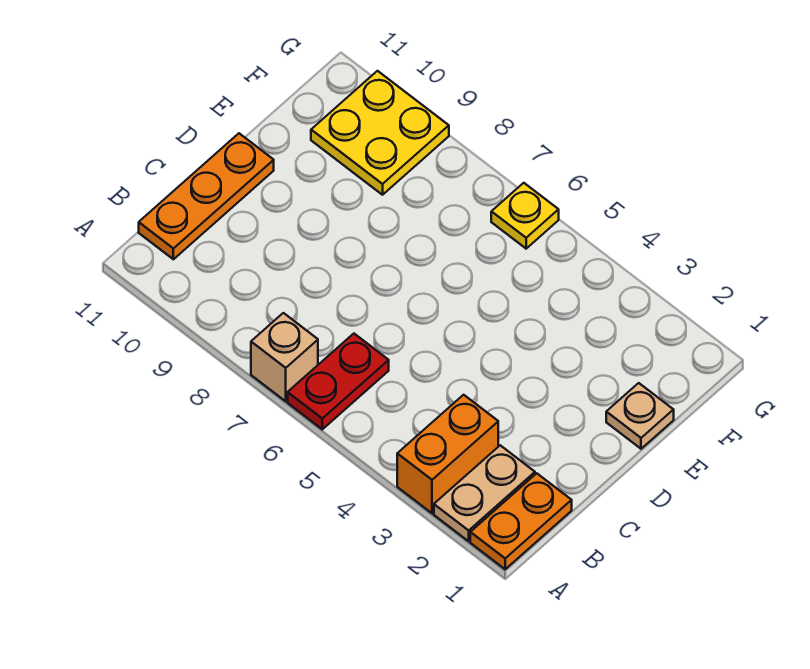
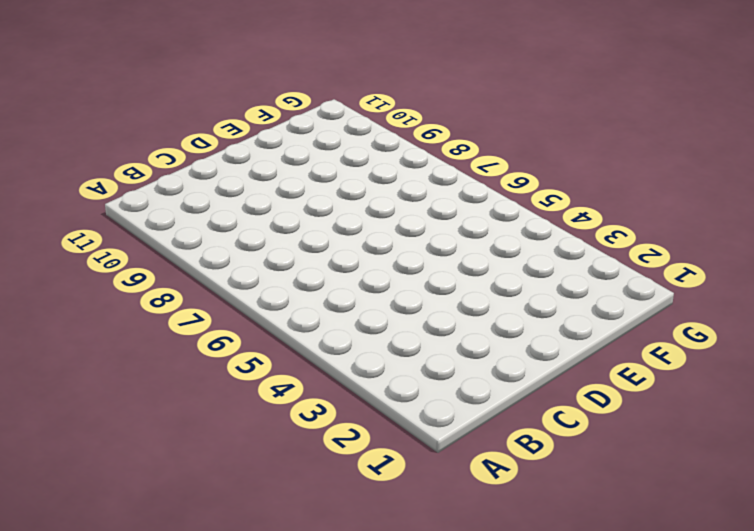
none -> orange plate A1:B1 level 1
none -> tan plate A2:B2 level 1

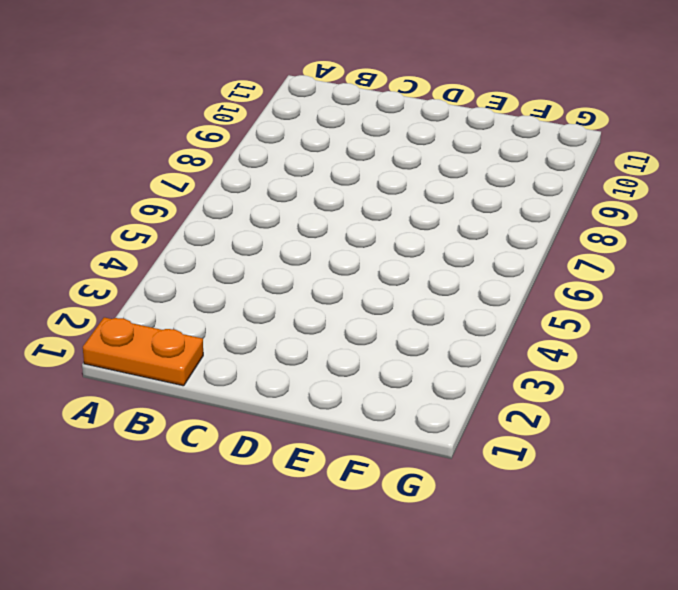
none -> tan plate A2:B2 level 1
none -> orange brick A3:B3 level 1

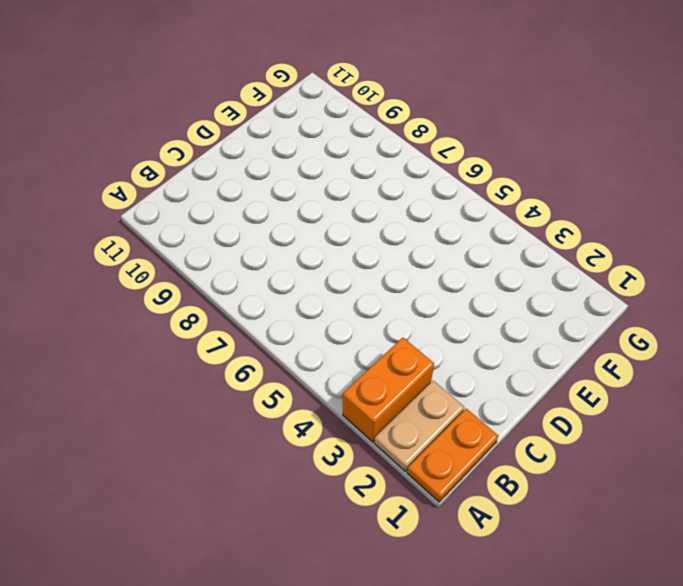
none -> red plate A6:B6 level 1
none -> tan brick A7 level 1

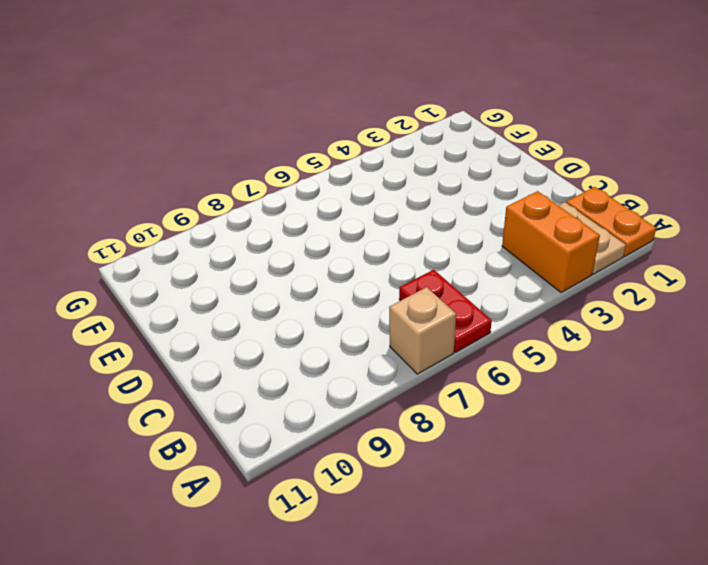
none -> orange plate B11:D11 level 1
none -> tan plate E1 level 1

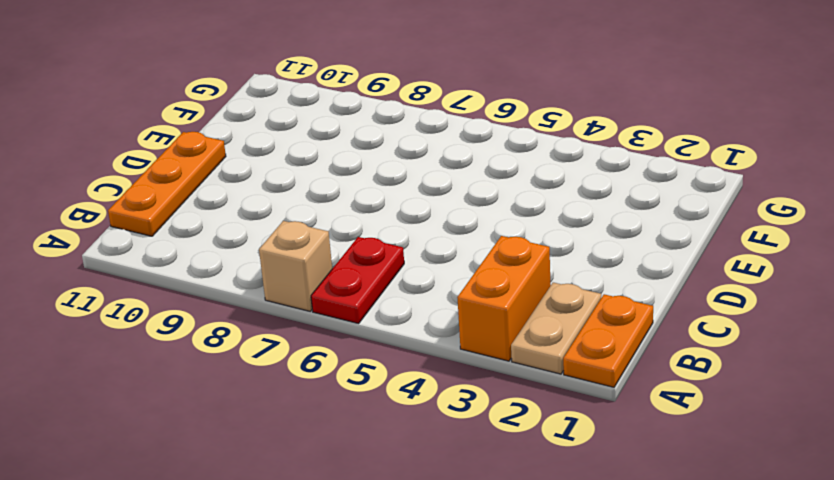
none -> tan plate E1 level 1
none -> yellow plate F9:G10 level 1

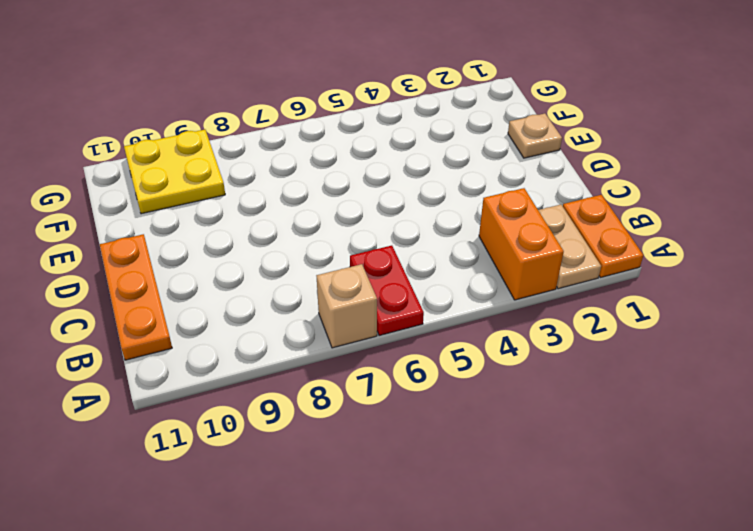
none -> yellow plate G6 level 1

